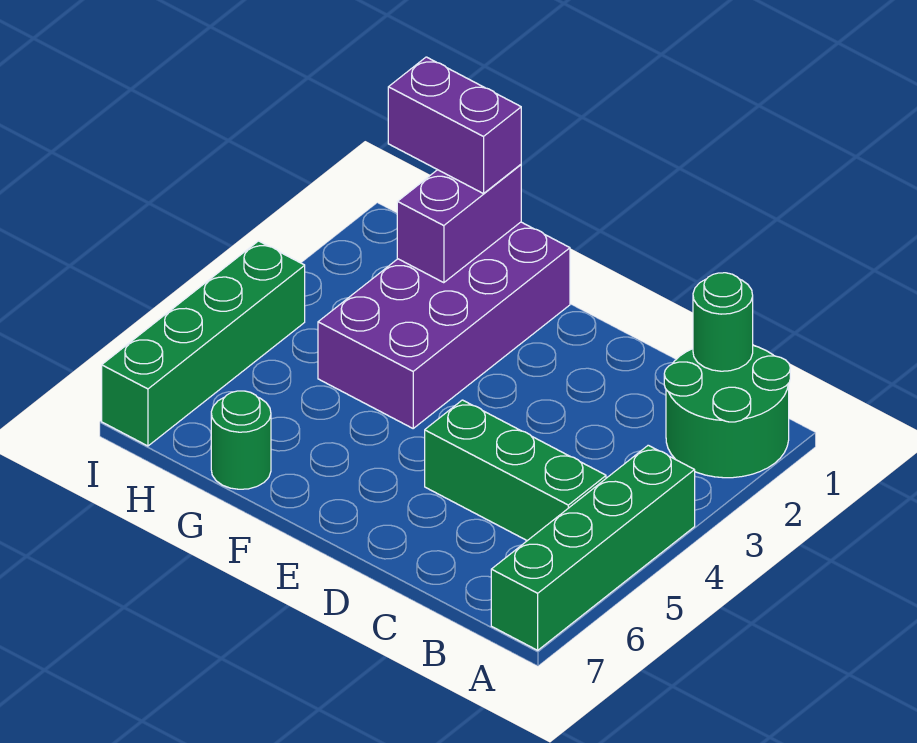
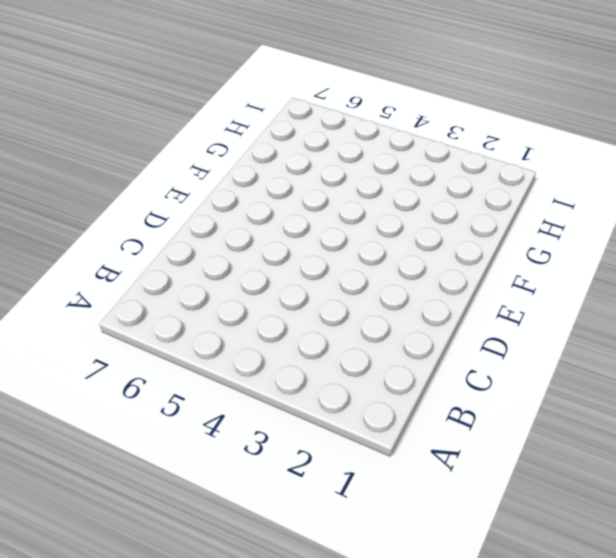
none -> green round brick A1:B2 level 1
none -> green brick A4:A7 level 1

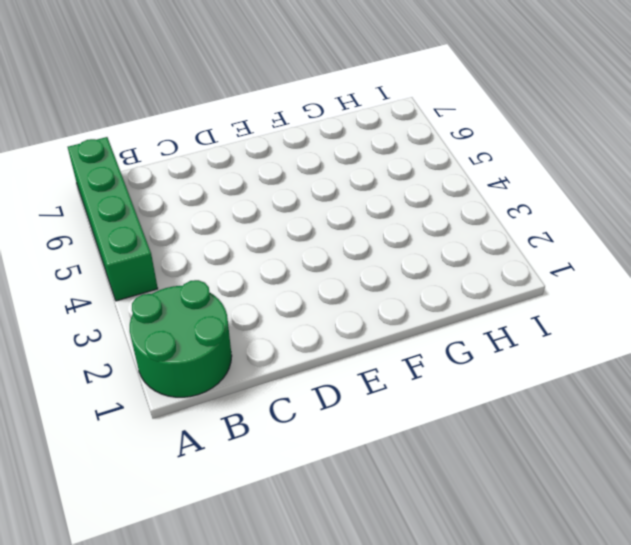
none -> green brick B5:D5 level 1
none -> purple brick F1:G4 level 1

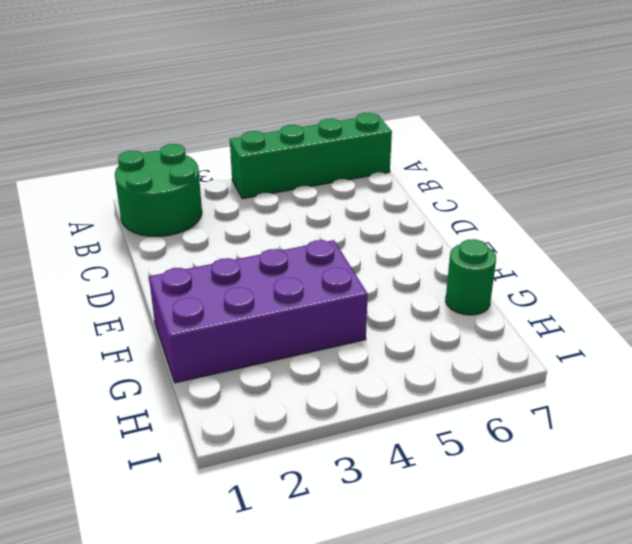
none -> green brick B5:D5 level 1
none -> green brick I4:I7 level 1

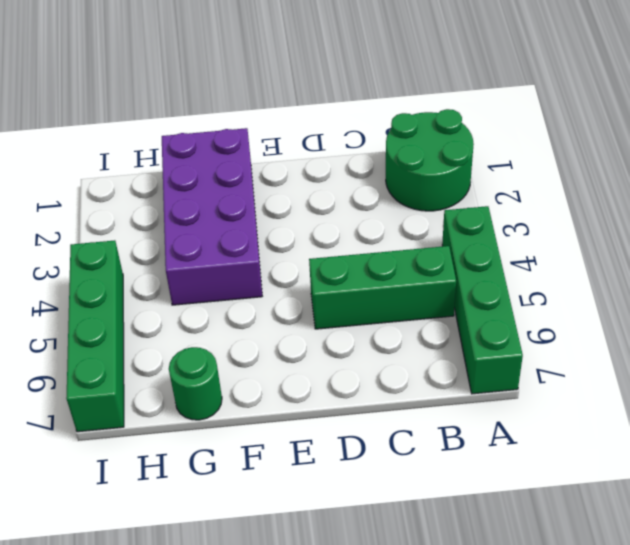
none -> green round brick B1 level 2
none -> purple brick G1:G2 level 2

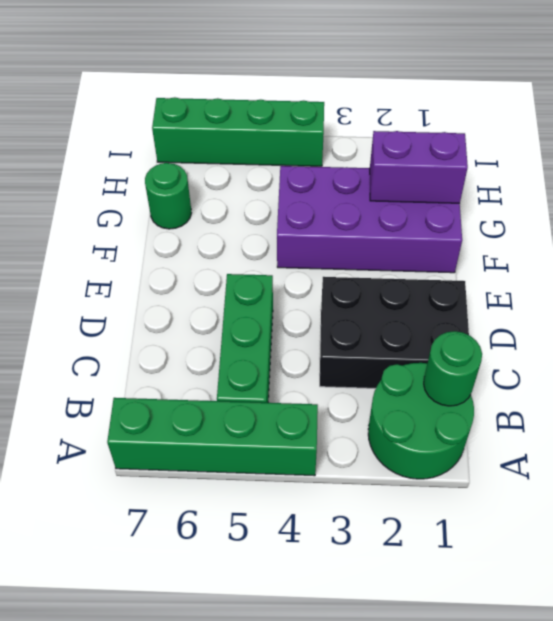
black brick C1:D3 level 1 -> none
none -> purple brick G1:H1 level 3

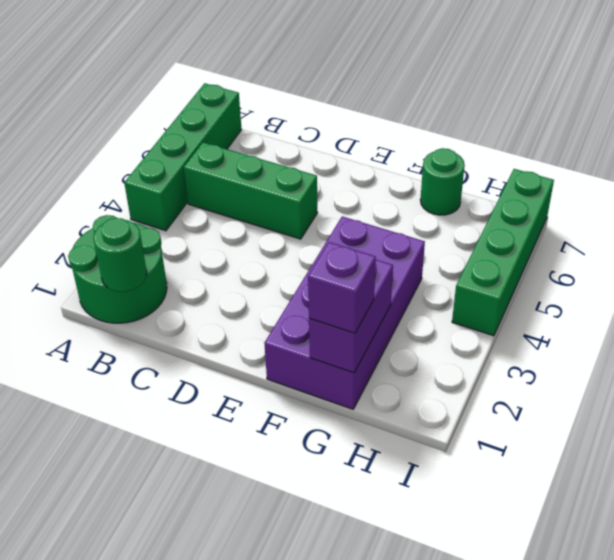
purple brick G1 level 3 -> purple brick G1:H1 level 3

